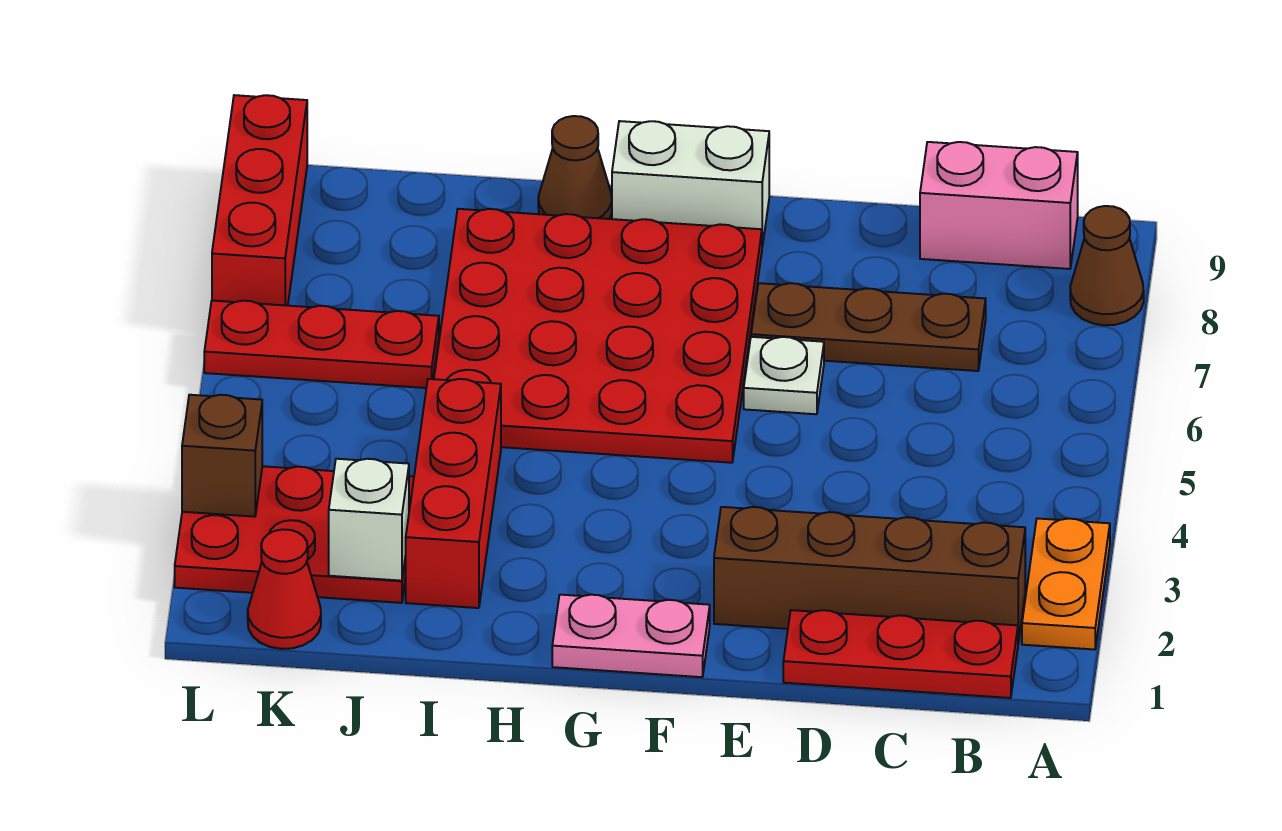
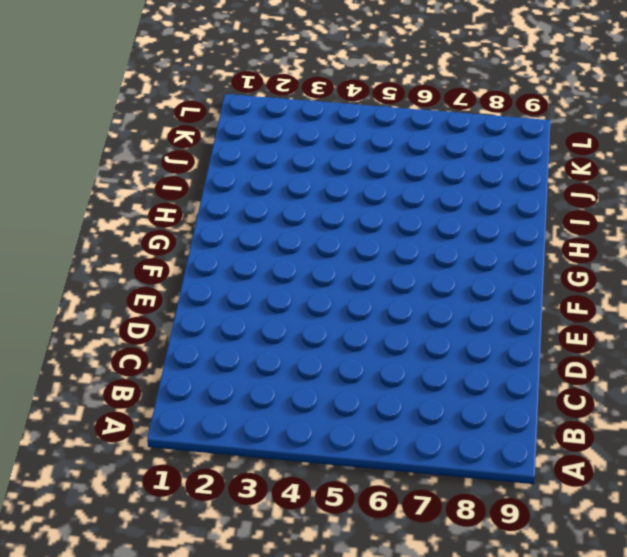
none -> orange plate A2:A3 level 1
none -> brown cone A8 level 1
none -> red plate B1:D1 level 1

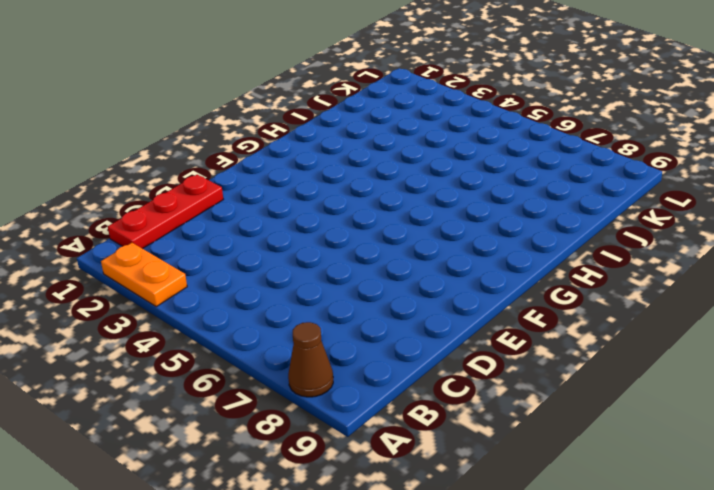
none -> brown brick B2:E2 level 1
none -> pink brick B9:C9 level 1
none -> brown plate C7:E7 level 1

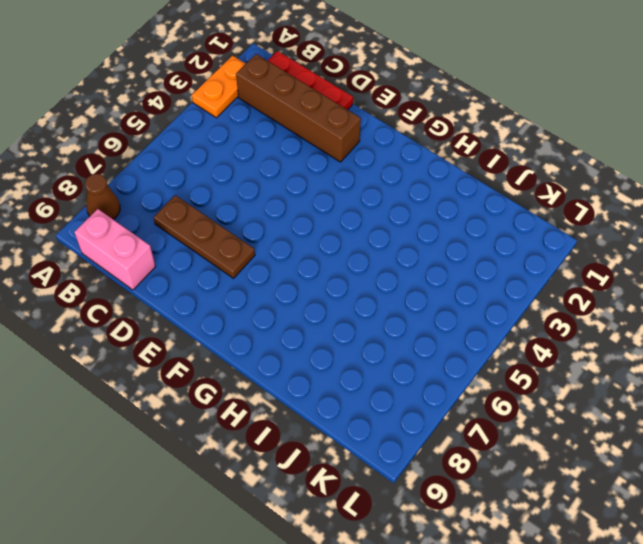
none -> white plate E6 level 1
none -> pink plate F1:G1 level 1
none -> red plate F5:I8 level 1

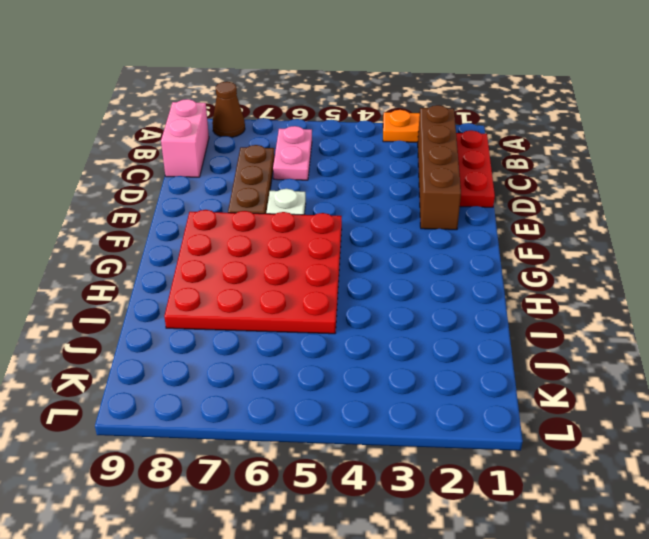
pink plate B6:C6 level 1 -> pink plate F1:G1 level 1
none -> white brick F9:G9 level 1
none -> brown cone H9 level 1
none -> red brick I2:I4 level 1

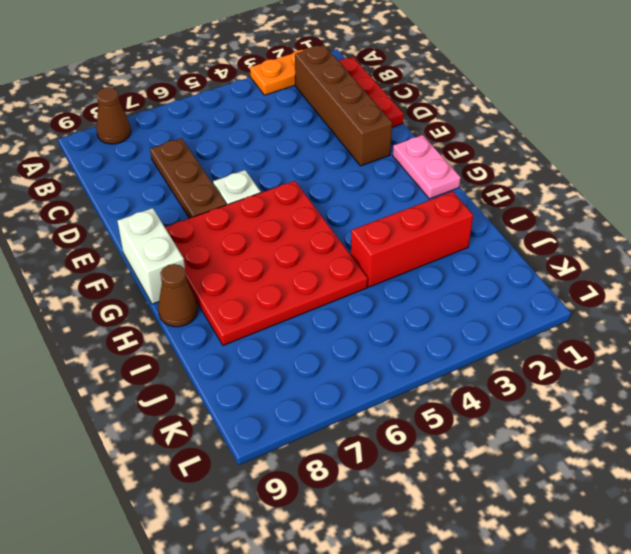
none -> pink brick B9:C9 level 1
none -> red plate J2:L3 level 1
none -> red plate J6:L6 level 1

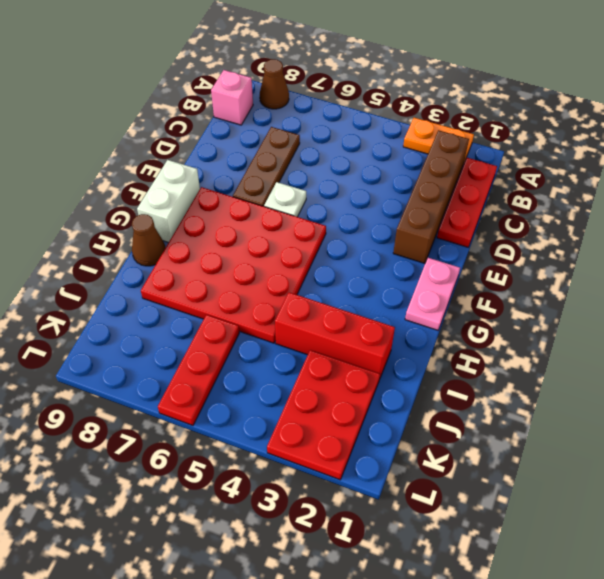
pink brick B9 level 1 -> pink brick B9:C9 level 1
none -> red cone K1 level 1
none -> red brick L7:L9 level 1
none -> white brick J2 level 2

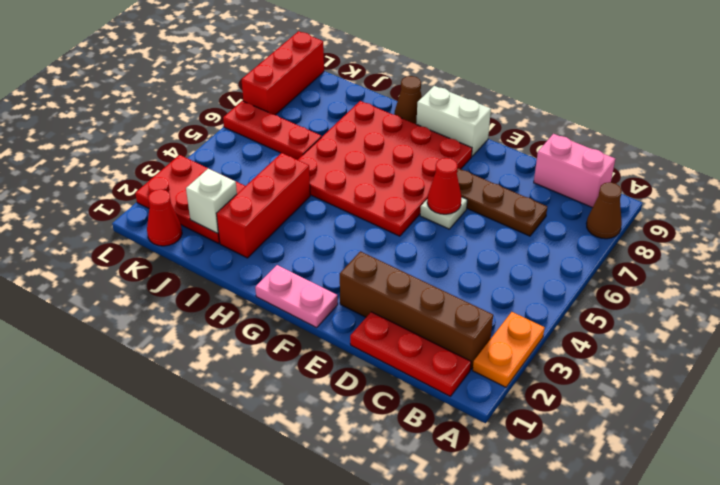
red cone E6 level 2 -> none
none -> brown brick L3 level 2

